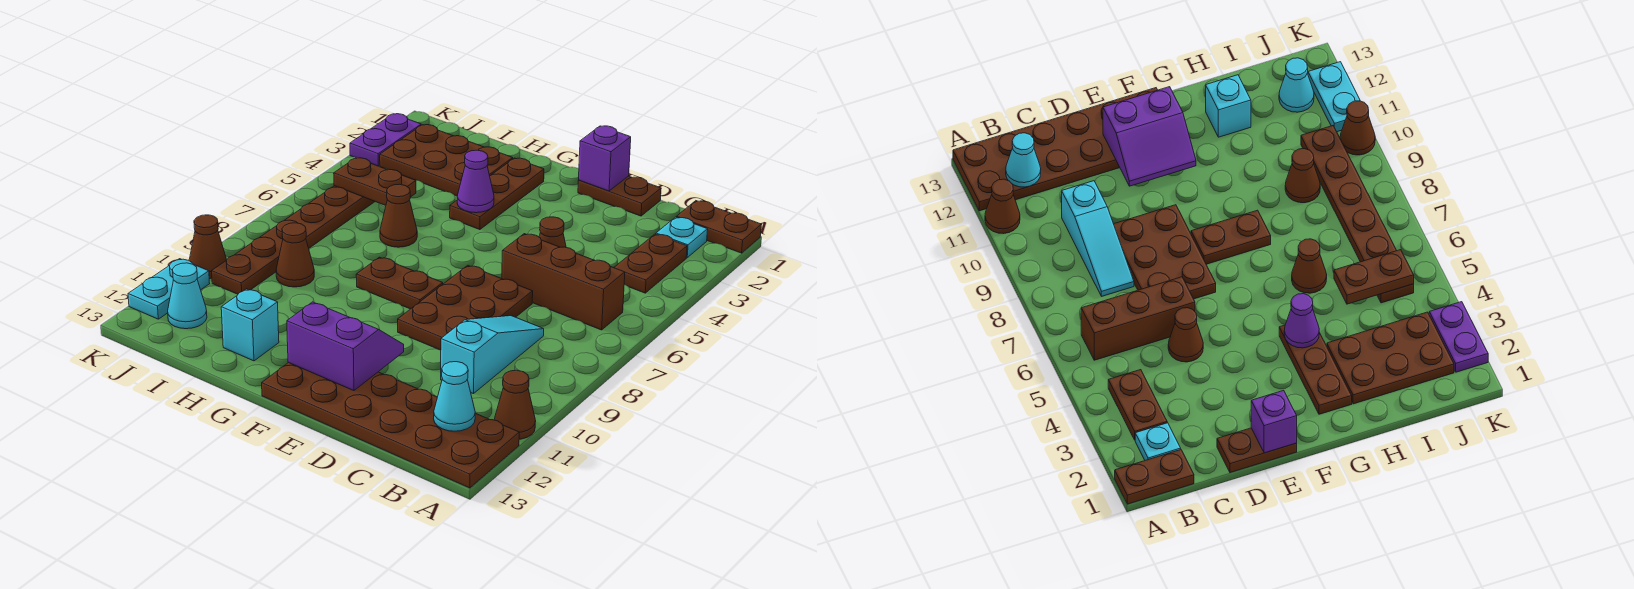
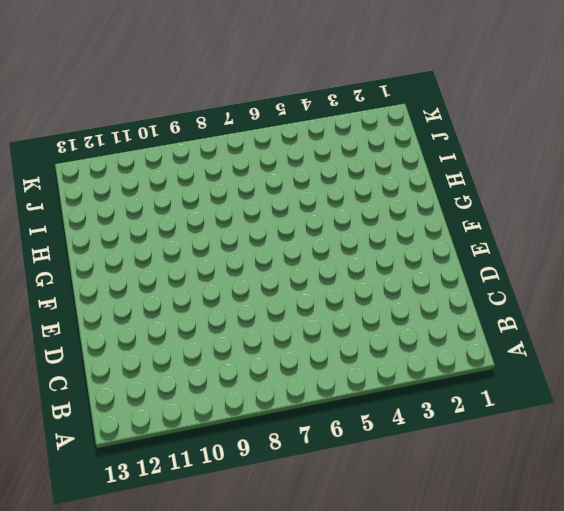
none -> brown plate A1:B1 level 1
none -> brown cone A11 level 1
none -> brown plate A12:F13 level 1

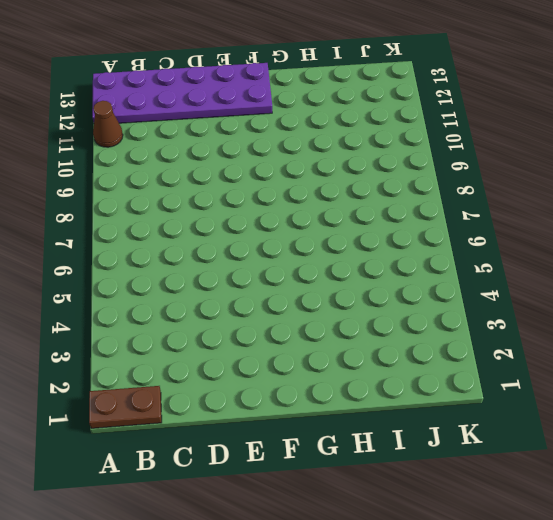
purple plate A12:F13 level 1 -> brown plate A12:F13 level 1
none -> cyan plate B2 level 1
none -> brown plate B3:B4 level 1
none -> brown brick B6:D6 level 1

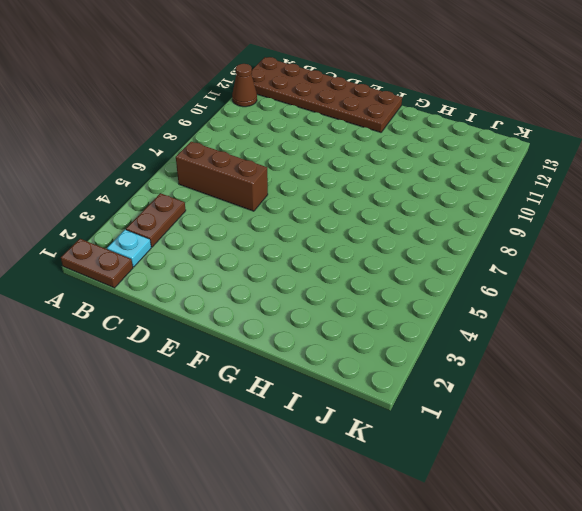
none -> cyan slope C8:C10 level 1 top 10
none -> brown plate D1:E1 level 1
none -> brown cone D5 level 1

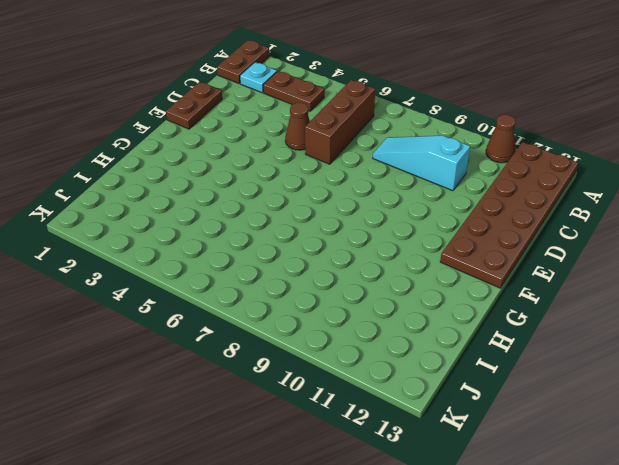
none -> brown plate D7:E9 level 1
none -> brown plate F8:G8 level 1
none -> brown plate G2:G4 level 1

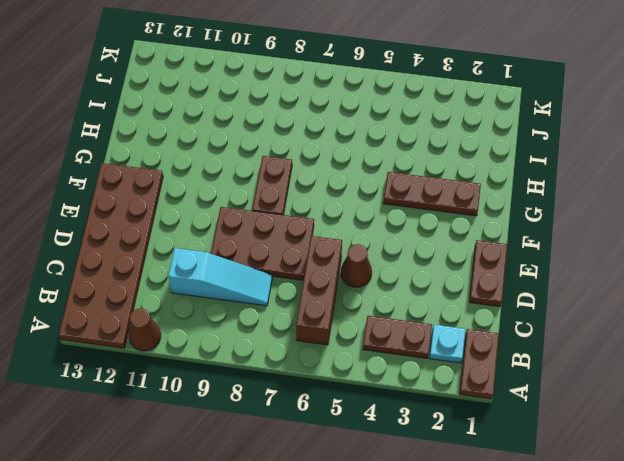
none -> brown plate H2:J3 level 1
none -> brown cone H6 level 1
none -> cyan brick H12 level 1

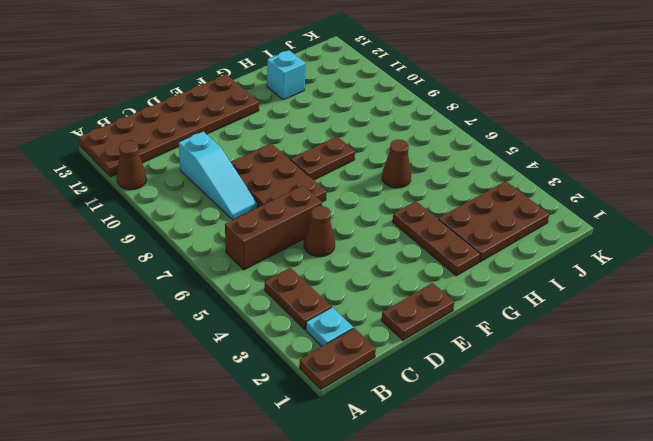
none -> brown cone I9 level 1
none -> brown plate J5:J10 level 1
none -> cyan cone J12 level 1

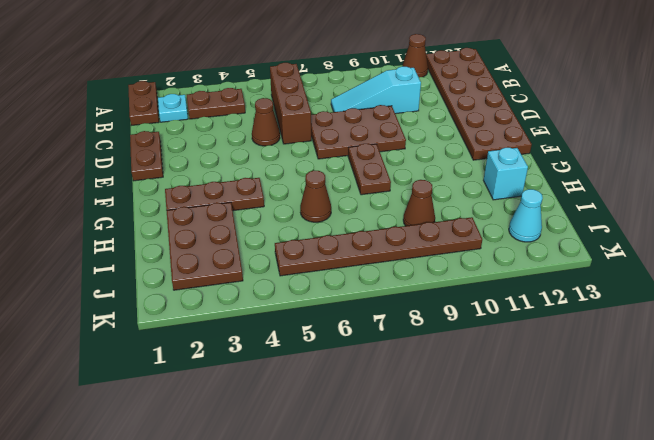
none -> purple plate K2:K3 level 1
none -> brown cone K10 level 1
none -> cyan plate K11:K12 level 1

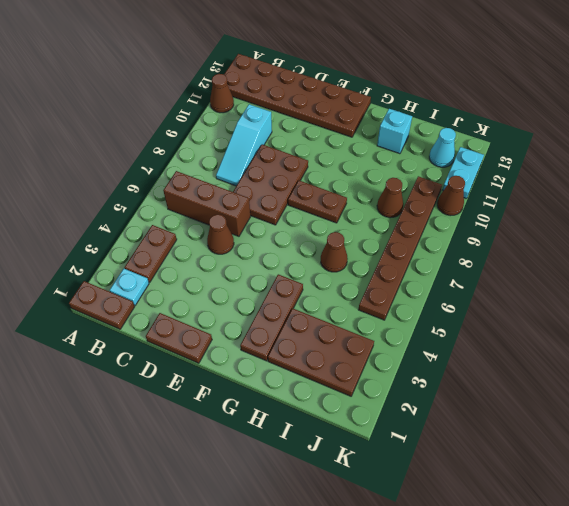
none -> purple plate K2:K3 level 1
none -> cyan cone B12 level 2
none -> purple brick E1 level 2

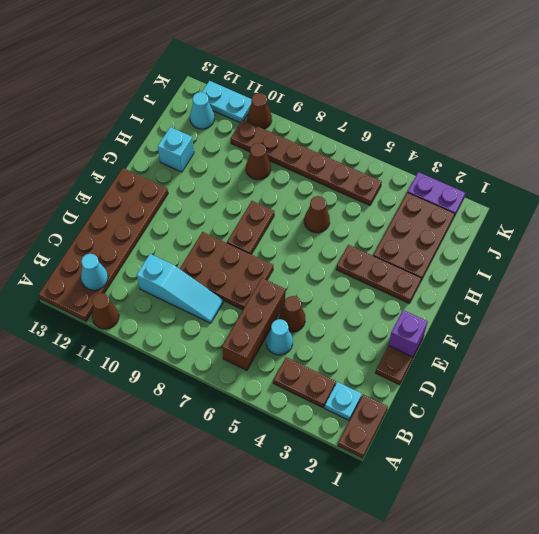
cyan cone C5 level 1 -> none
none -> purple slope E11:F12 level 2 top 12
none -> purple cone G4 level 2
none -> brown plate I5:J5 level 2

